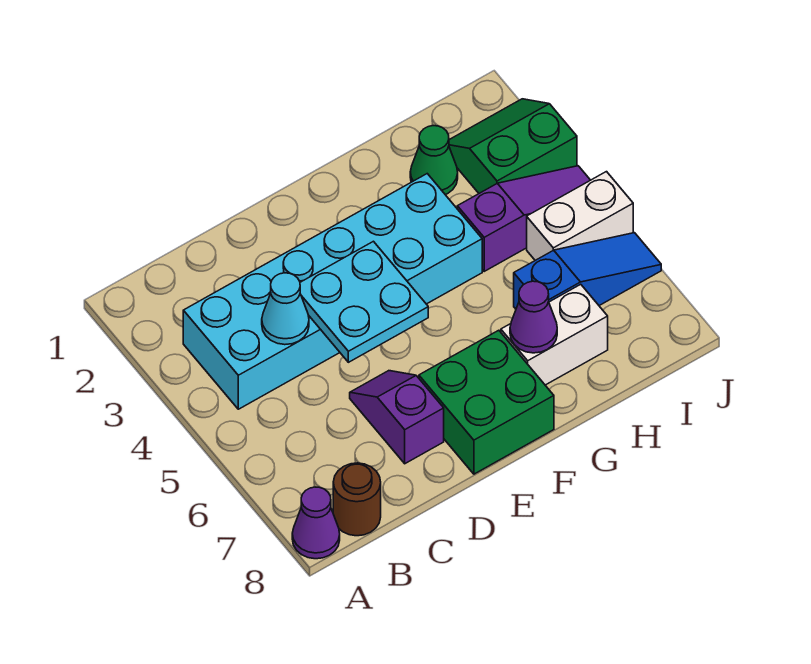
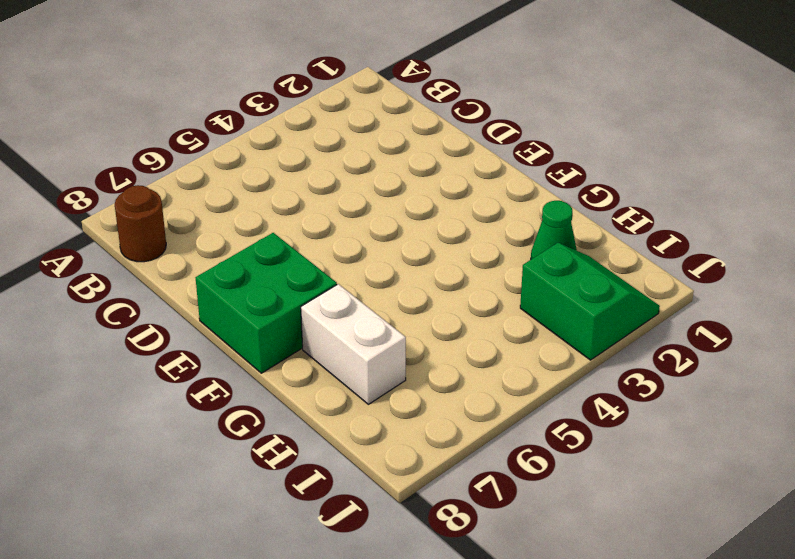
none -> purple cone A8 level 1
none -> cyan brick B3:G4 level 1
none -> purple slope D6:D7 level 1 top 7

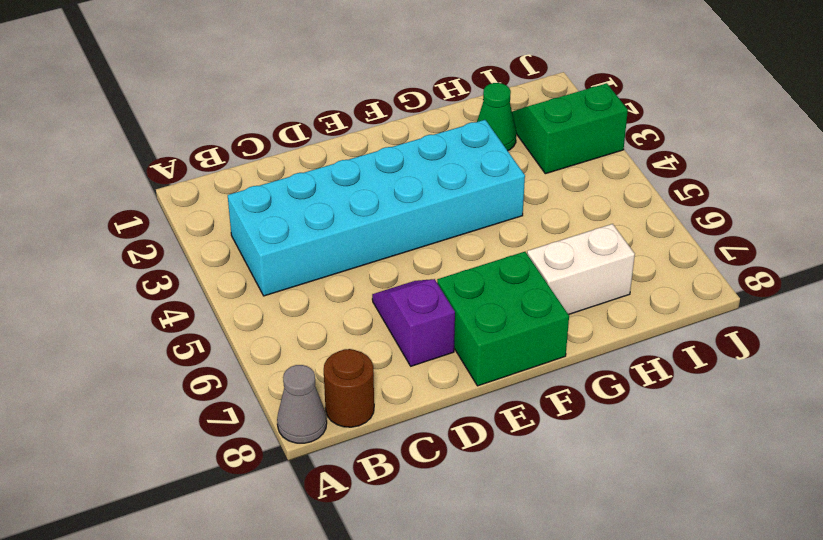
grey cone A8 level 1 -> purple cone A8 level 1
none -> purple slope H4:J4 level 1 top H
none -> blue slope H6:J6 level 1 top H
none -> white brick I5:J5 level 1

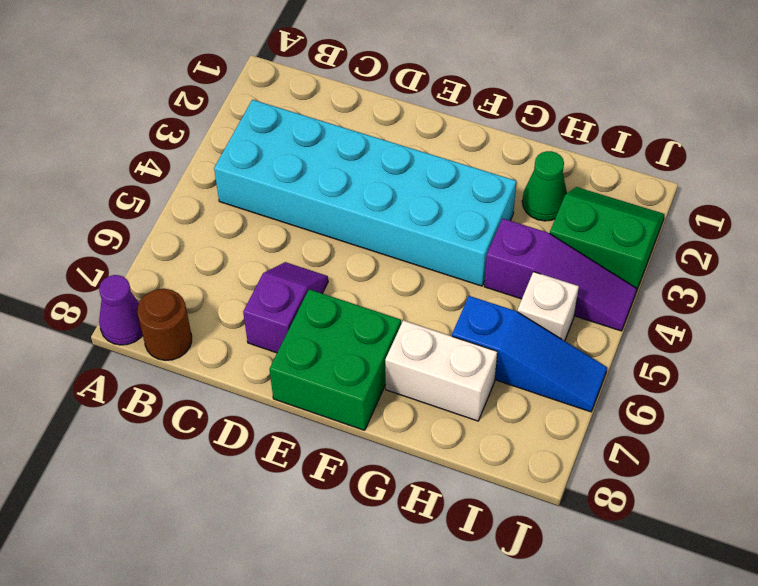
white brick I5 level 1 -> white brick I5:J5 level 1
none -> cyan cone C4 level 2
none -> cyan plate D4:E5 level 2
none -> purple cone G7 level 2

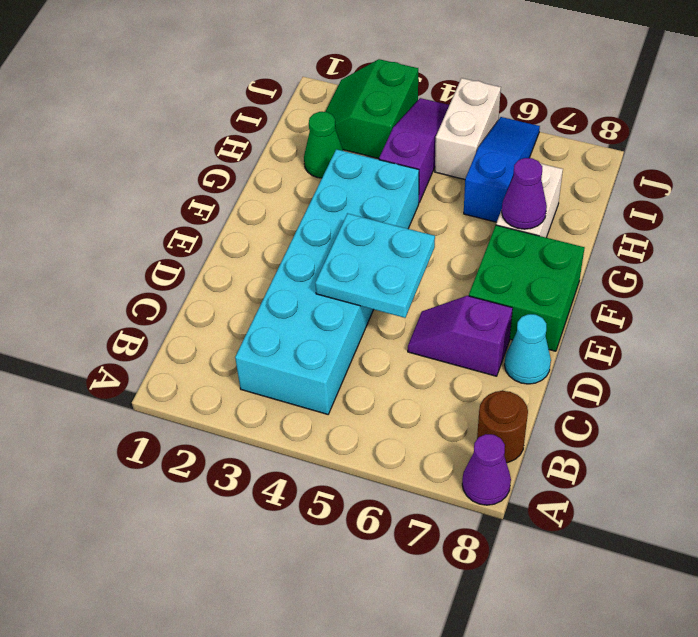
cyan cone D8 level 1 -> cyan cone C4 level 2

